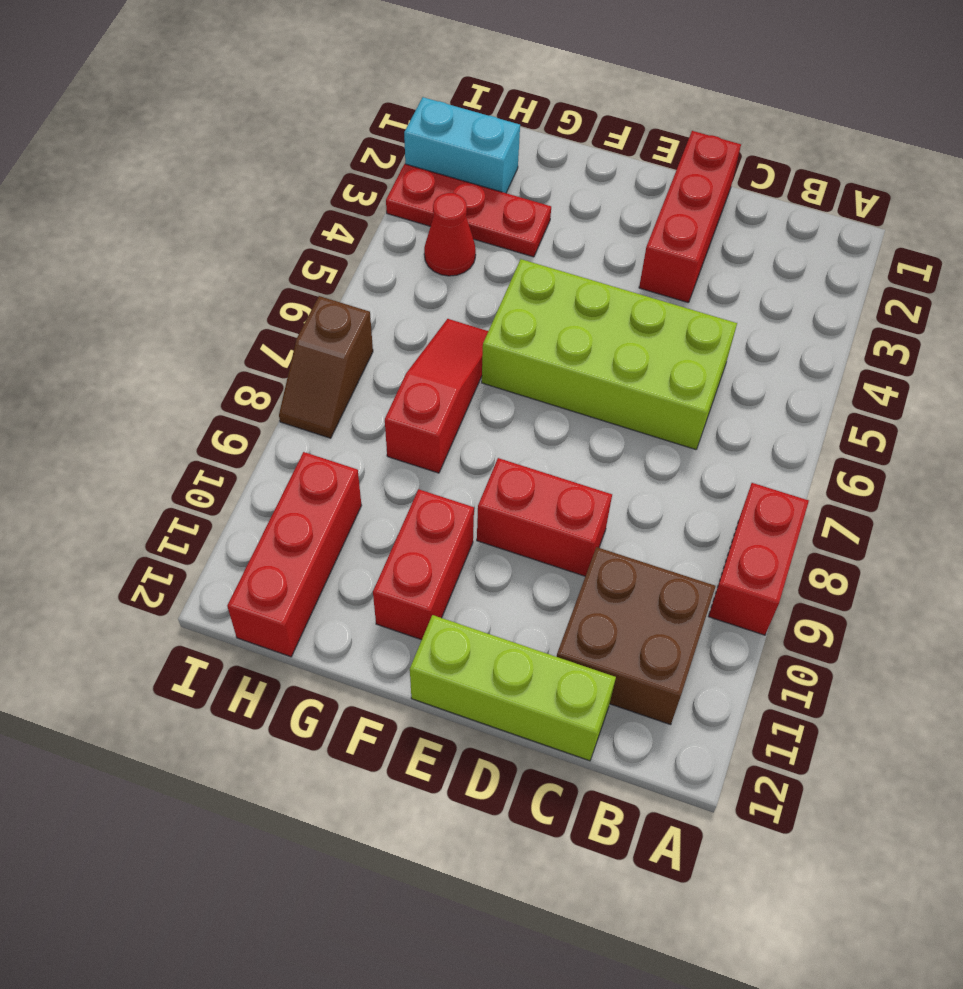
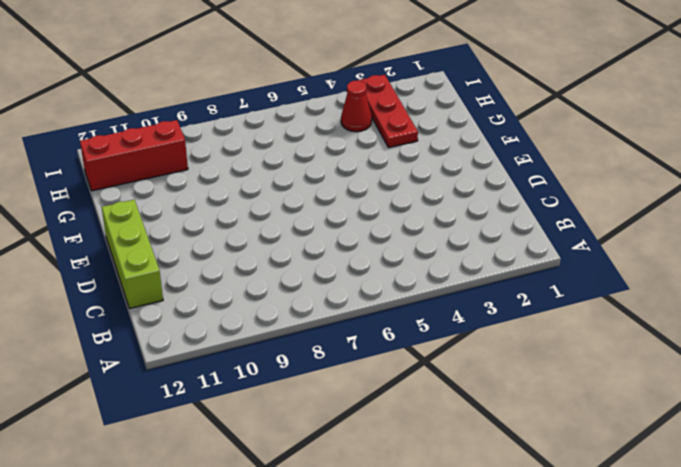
none -> red brick A8:A9 level 1
none -> brown brick B10:C11 level 1
none -> lime brick C5:F6 level 1

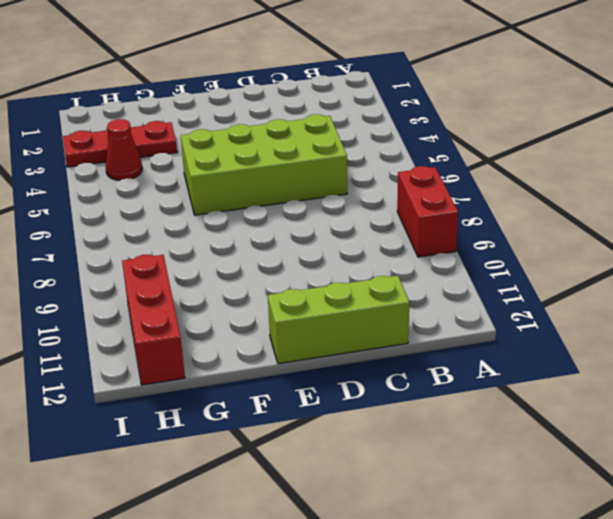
none -> brown brick B10:C11 level 1
none -> red brick D1:D3 level 1
none -> red brick D9:E9 level 1

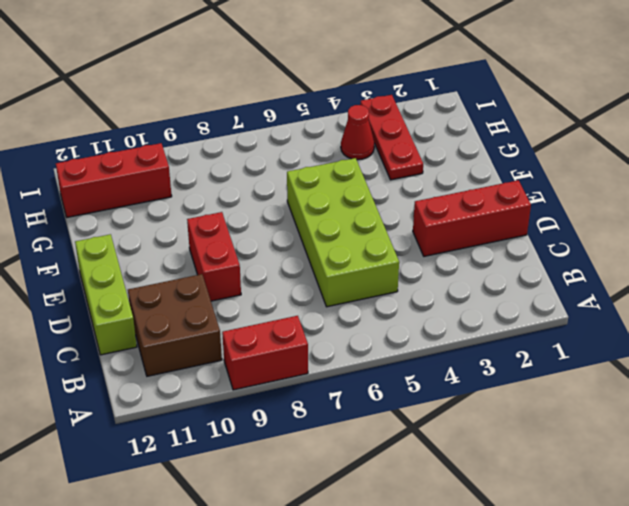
none -> red brick F10:F11 level 1
none -> red slope G6:G8 level 1 top 8
none -> cyan brick H2:I2 level 1

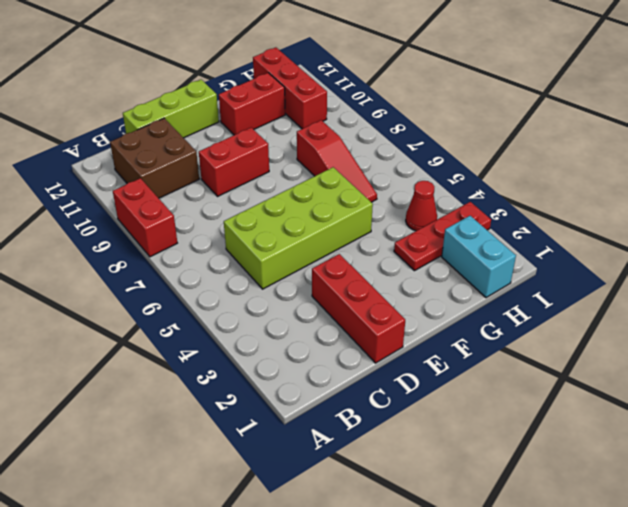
red brick F11:G11 level 1 -> red brick F10:F11 level 1
cyan brick H1:H2 level 1 -> cyan brick H2:I2 level 1
none -> brown slope I7:I8 level 1 top 7

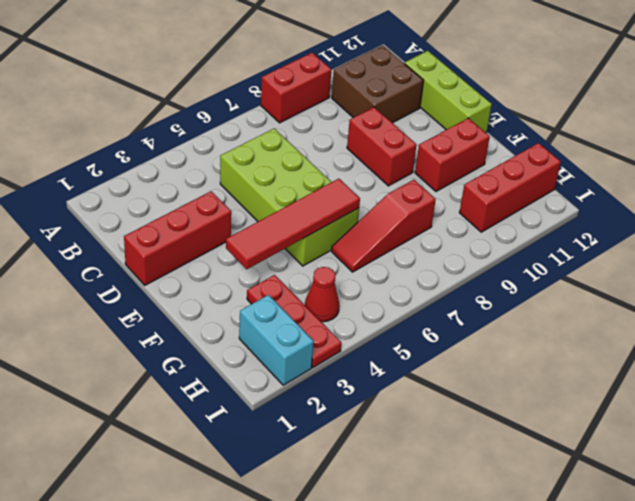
red tile F3:F6 level 2 -> none
none -> brown slope I7:I8 level 1 top 7

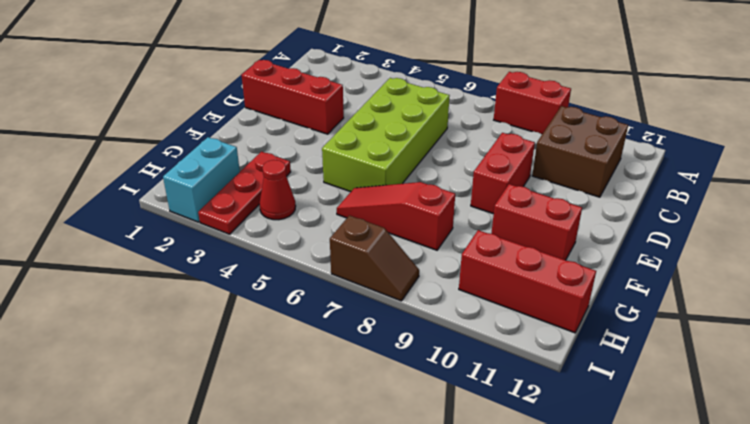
none -> lime brick C12:E12 level 1

